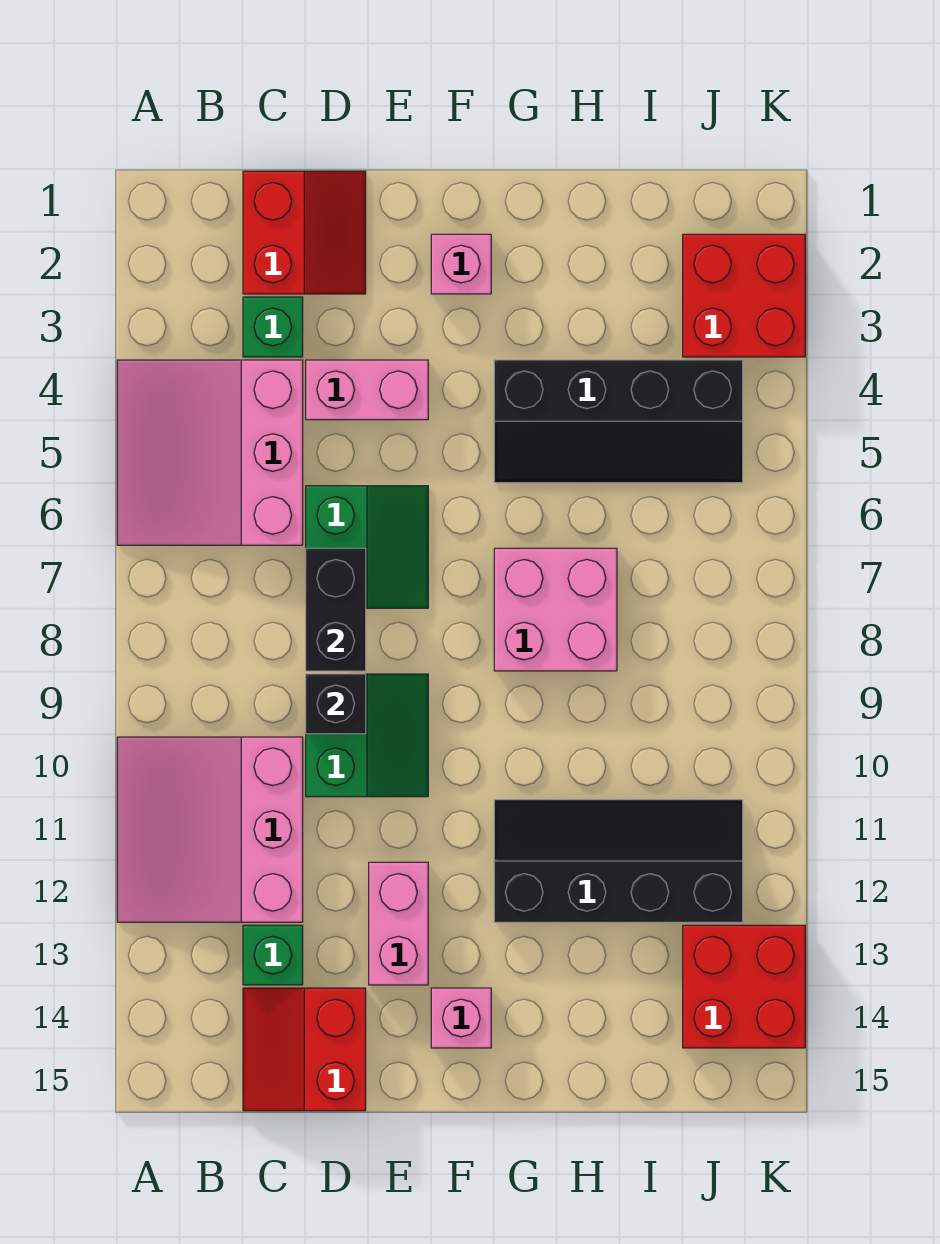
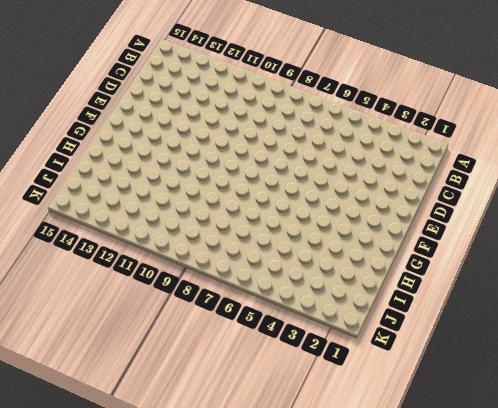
none -> pink slope A4:C6 level 1 top C
none -> pink slope A10:C12 level 1 top C
none -> red slope C1:D2 level 1 top C

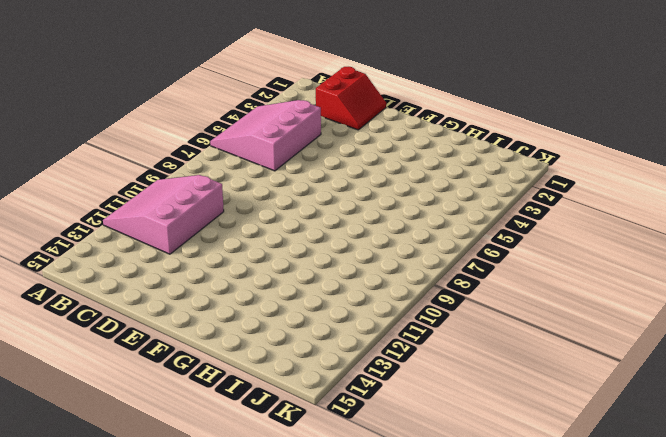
none -> green brick C3 level 1
none -> green brick C13 level 1
none -> red slope C14:D15 level 1 top D

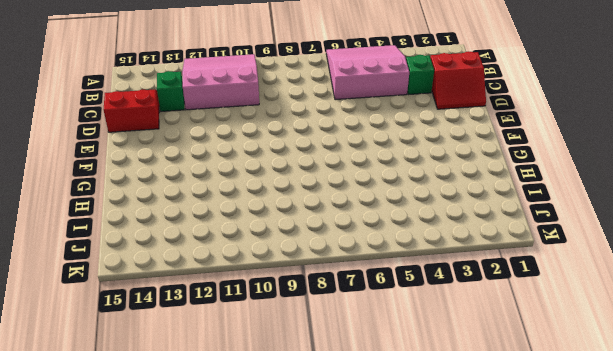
none -> pink brick D4:E4 level 1
none -> green slope D6:E7 level 1 top D
none -> green slope D9:E10 level 1 top D

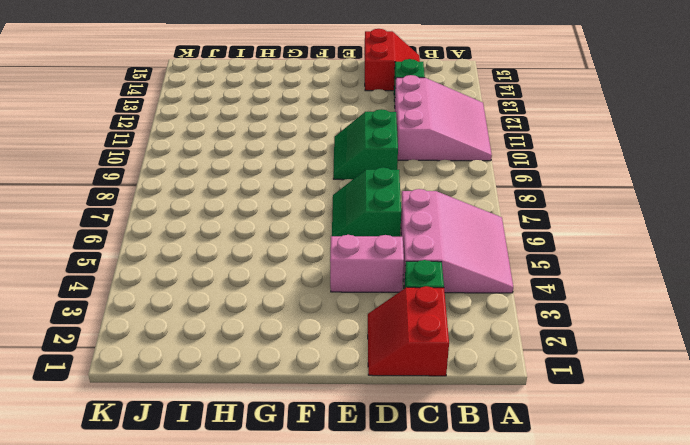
none -> pink brick E12:E13 level 1
none -> pink brick F2 level 1
none -> pink brick F14 level 1

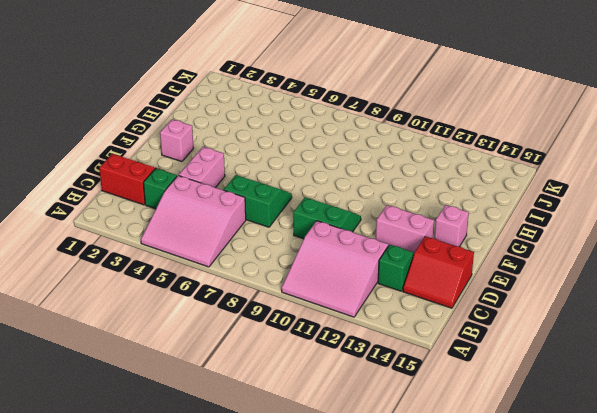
none -> black slope G4:J5 level 1 top 4
none -> pink brick G7:H8 level 1
none -> black slope G11:J12 level 1 top 12

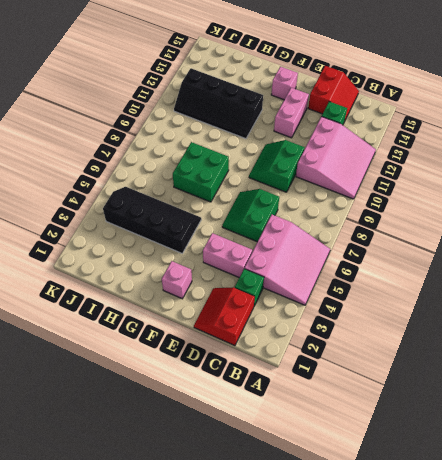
green brick G7:H8 level 1 -> pink brick G7:H8 level 1
none -> red brick J2:K3 level 1
none -> red brick J13:K14 level 1
none -> black brick D7:D8 level 2

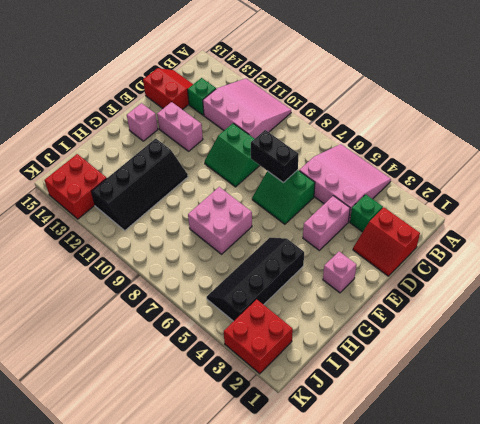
none -> black brick D9 level 2

